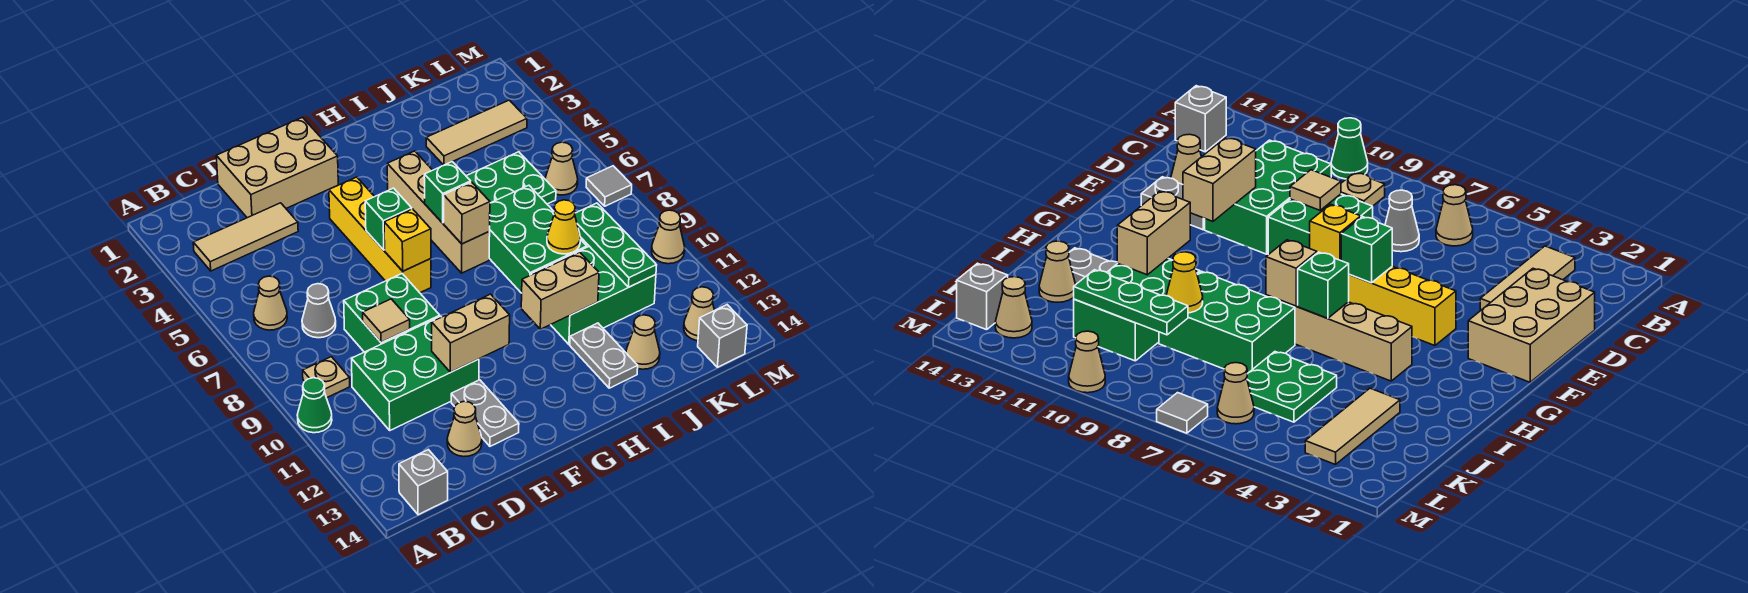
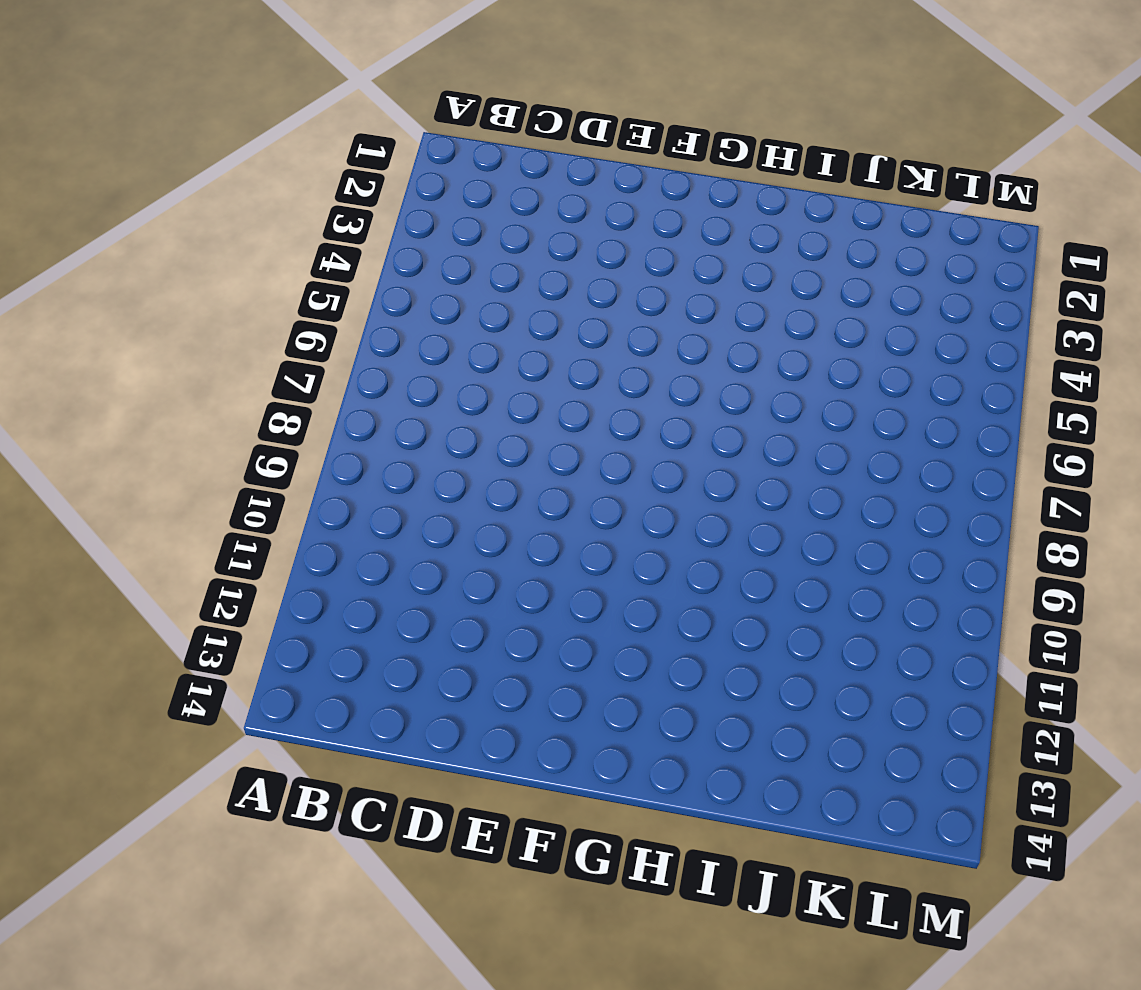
none -> green cone A10 level 1
none -> tan tile B3:D3 level 1
none -> tan cone B6 level 1
none -> tan plate B9 level 1

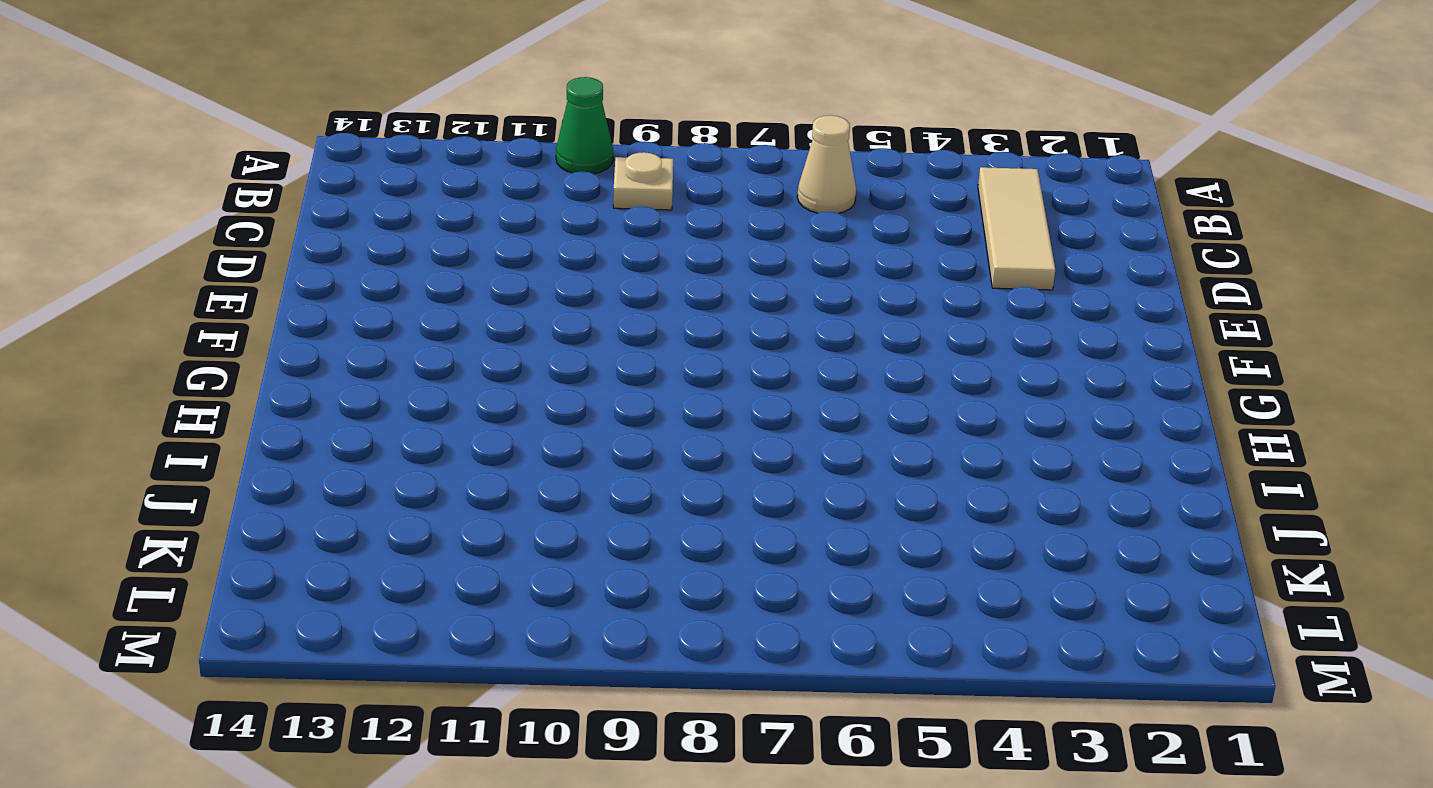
none -> grey brick B14 level 1
none -> grey cone C7 level 1
none -> green brick C10:E11 level 1
none -> tan brick D1:F2 level 1

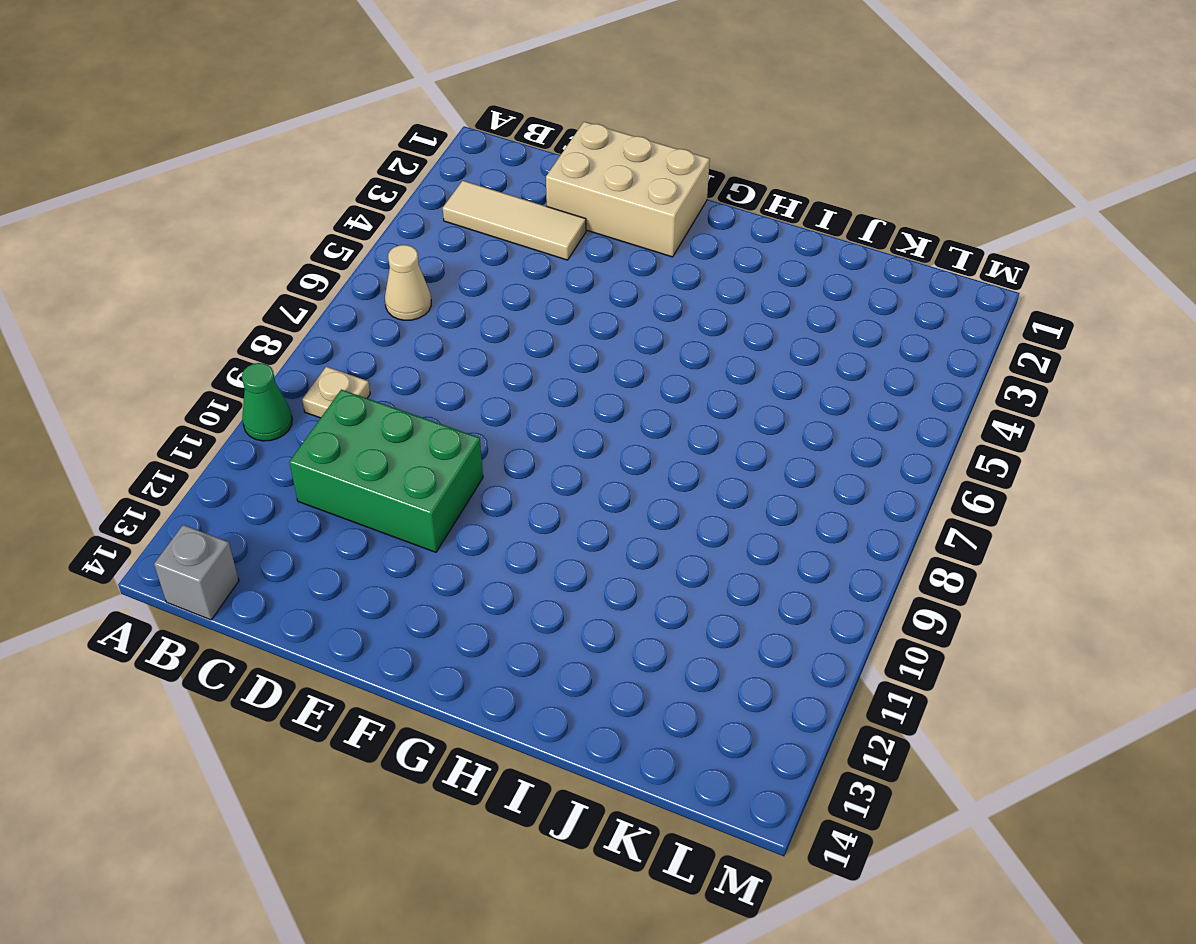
none -> grey cone C7 level 1
none -> green brick D8:E9 level 1
none -> tan cone D13 level 1
none -> grey plate E12:E13 level 1

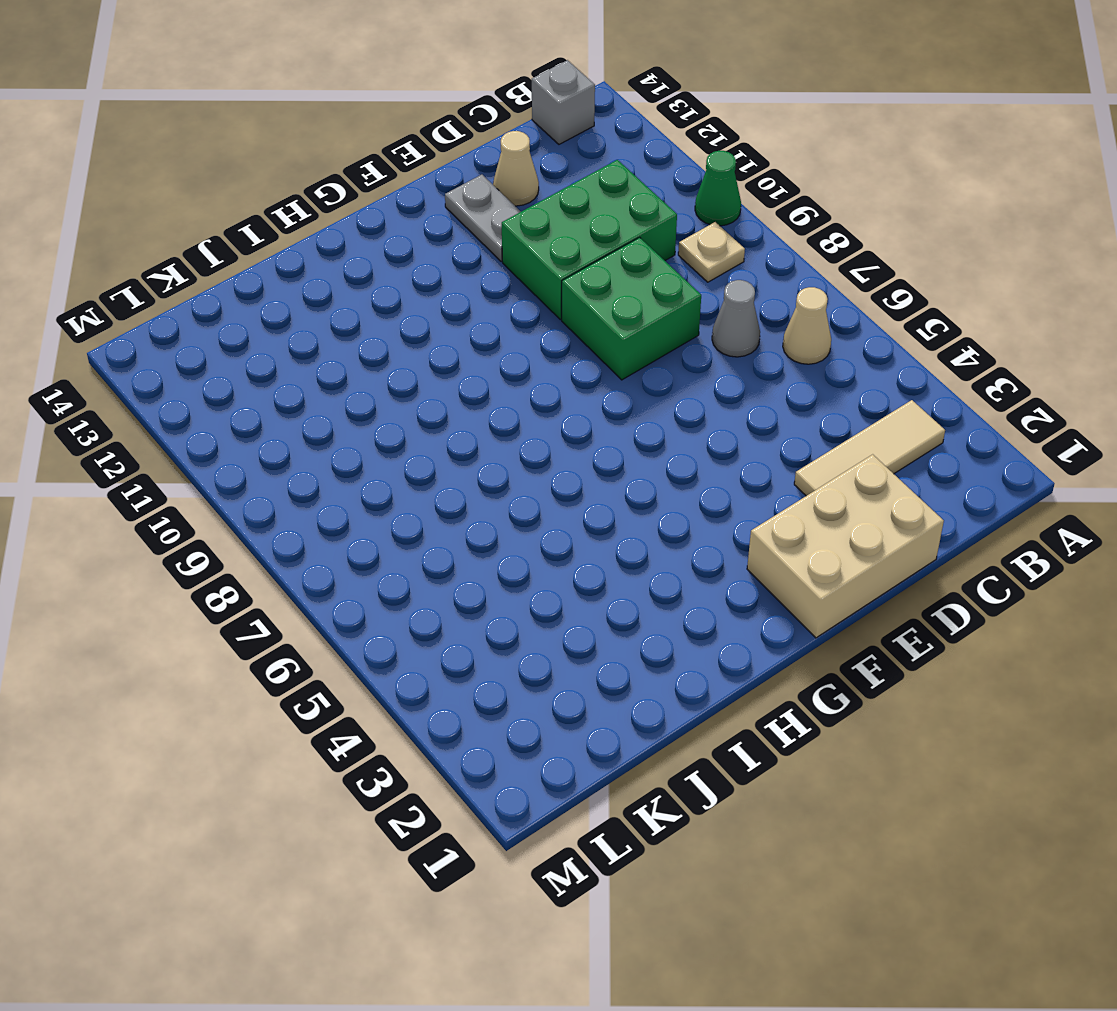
none -> yellow brick F4:F7 level 1
none -> tan brick H4:H7 level 1
none -> green brick I7:J9 level 1
none -> green brick I10:K11 level 1

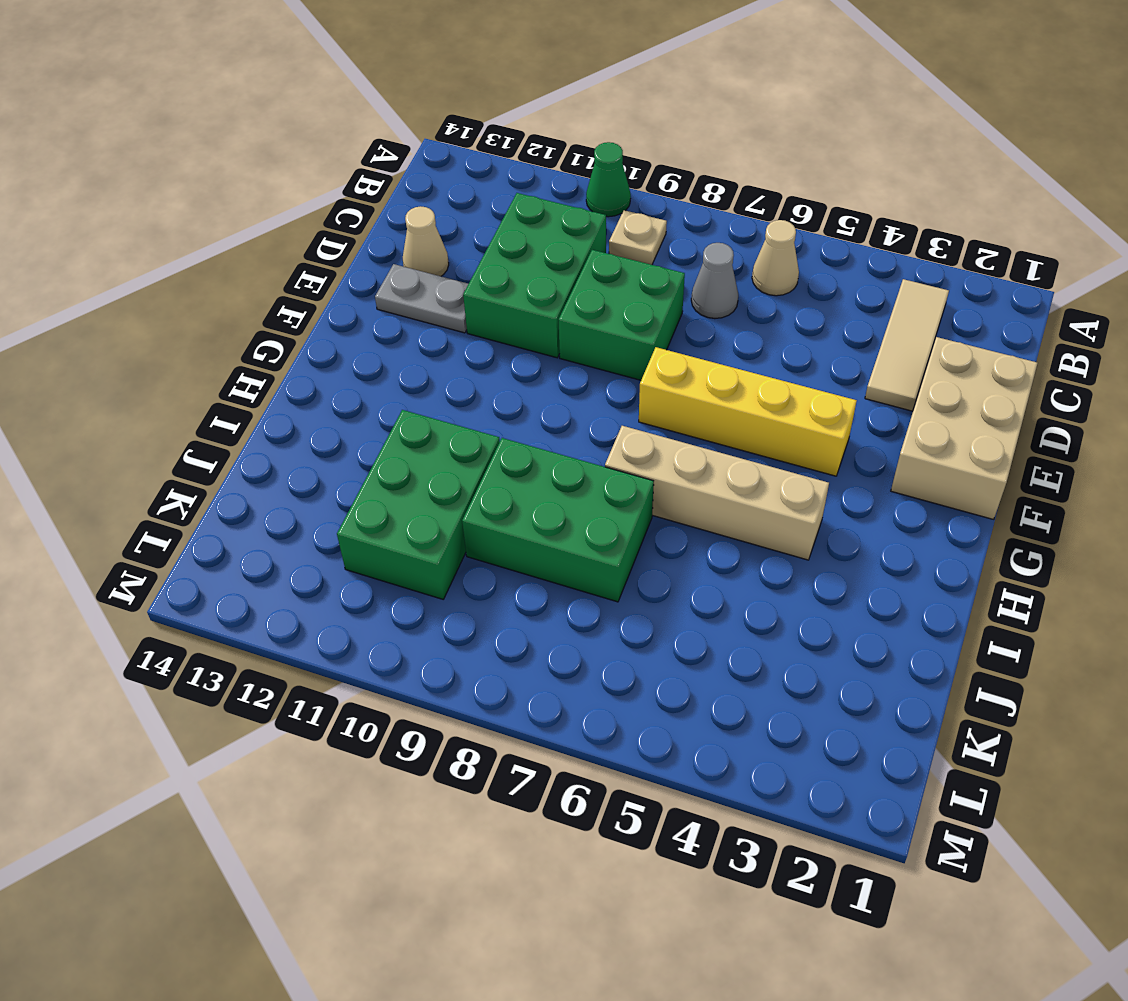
none -> grey brick B14 level 1
none -> grey plate I12:I13 level 1
none -> tan tile J3:L3 level 1
none -> green plate J5:K6 level 1

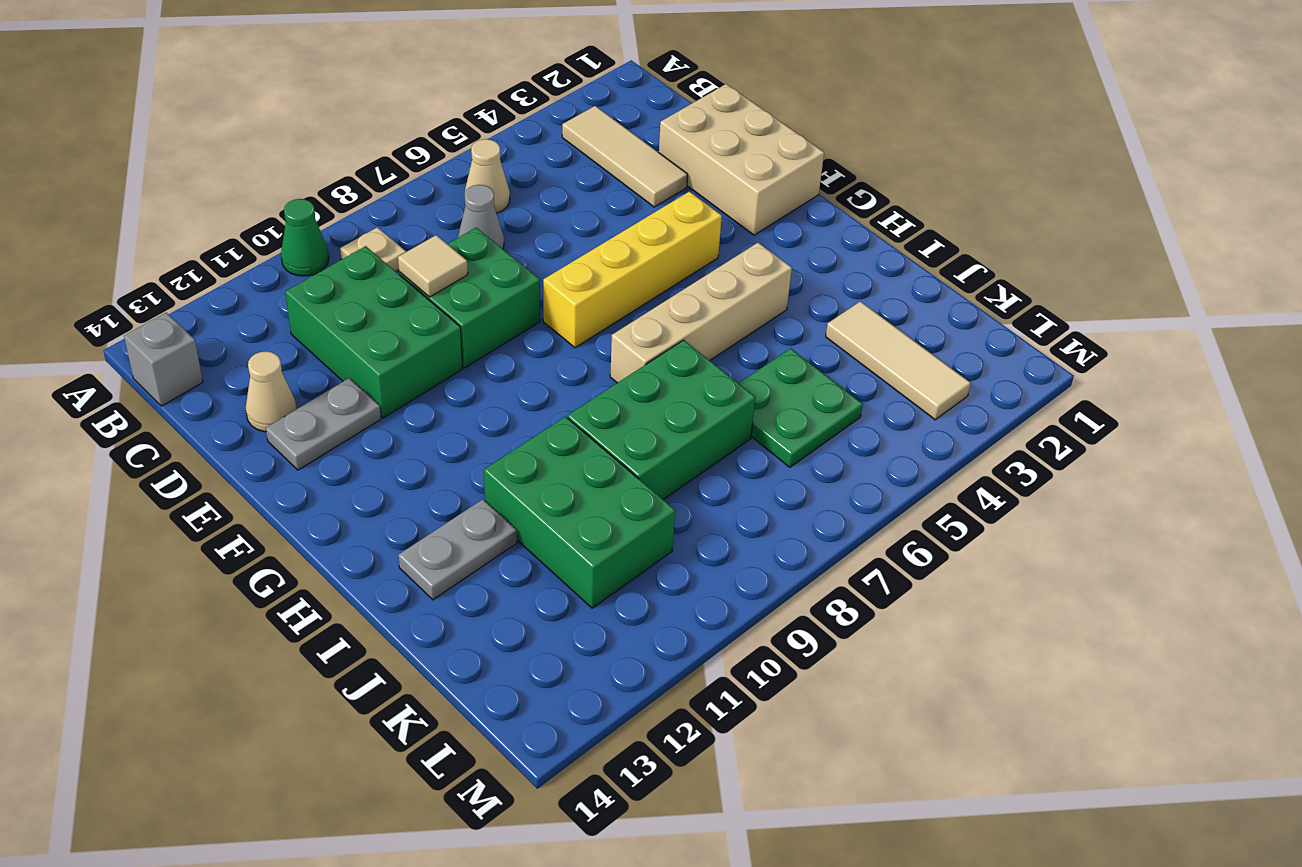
none -> tan cone J13 level 1
none -> tan cone L6 level 1
none -> tan cone L13 level 1
none -> grey brick L14 level 1

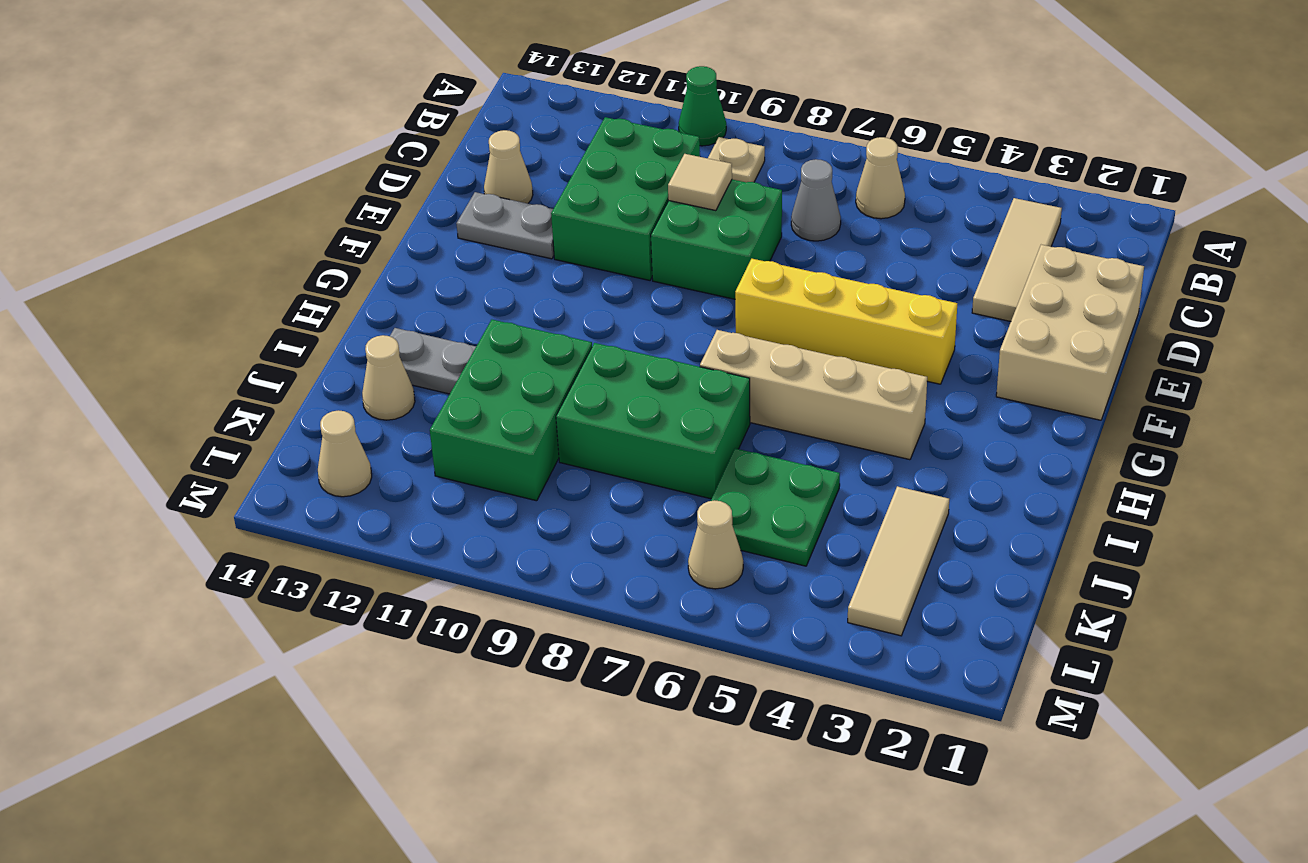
none -> grey brick B14 level 1
none -> grey brick L14 level 1
none -> grey tile M7 level 1
none -> tan cone M10 level 1

